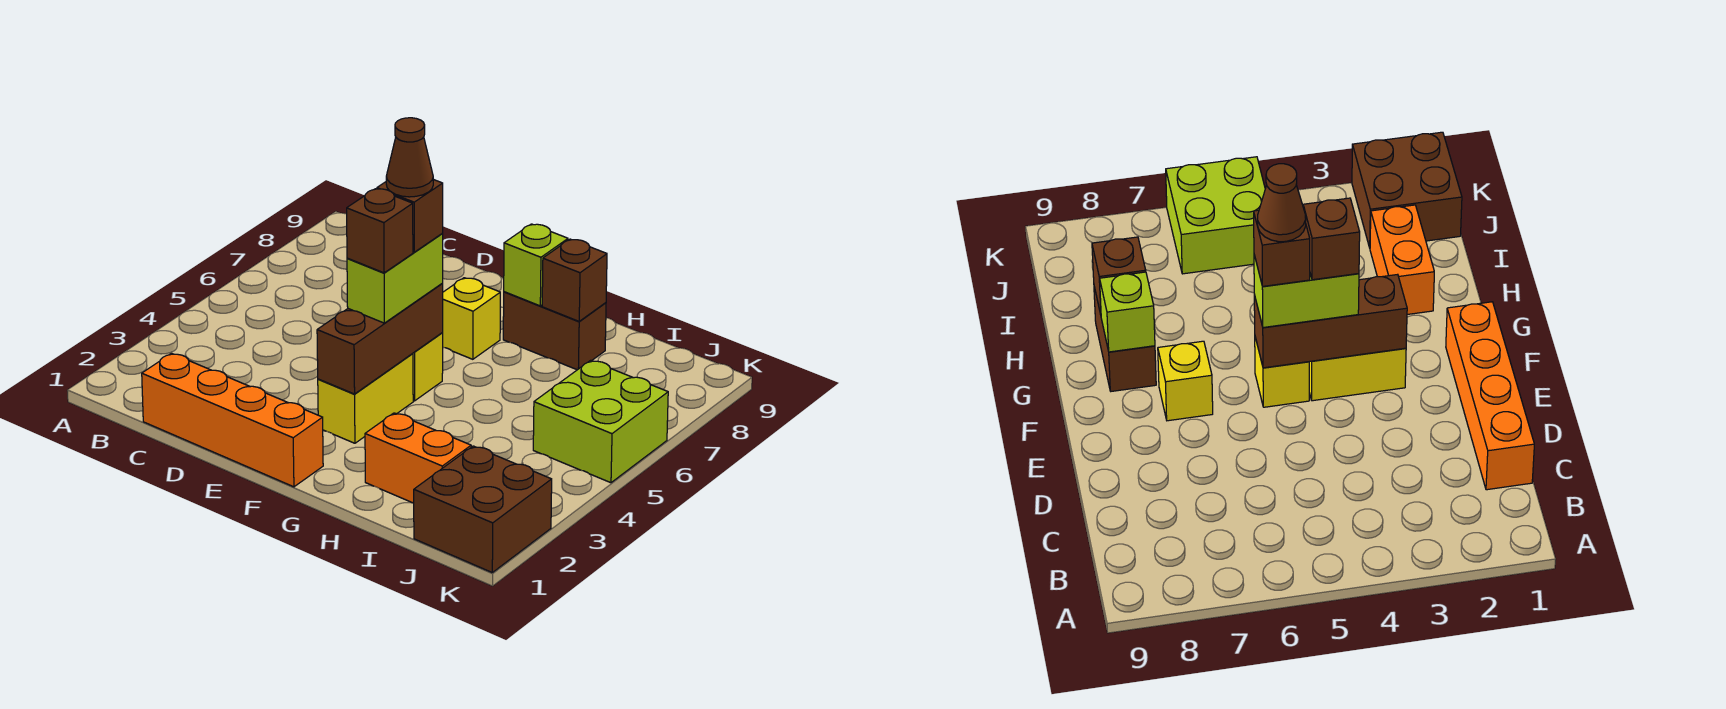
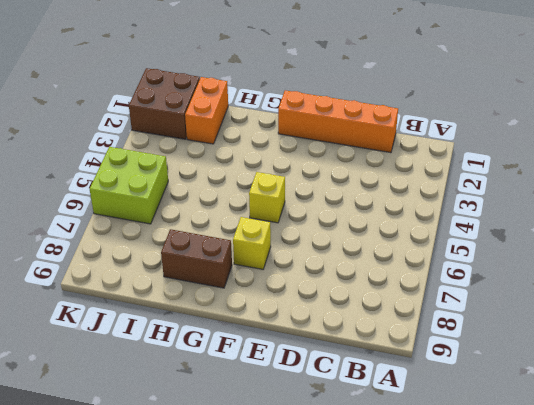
orange brick I1:I2 level 1 -> orange brick H2:I2 level 1
none -> yellow brick F3:F4 level 1
none -> brown brick F3:F5 level 2
none -> lime brick G8 level 2

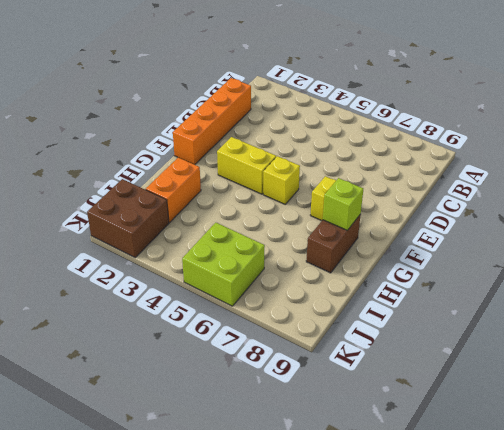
none -> brown brick F3:F5 level 2
none -> brown brick H8 level 2
none -> lime brick F4:F5 level 3

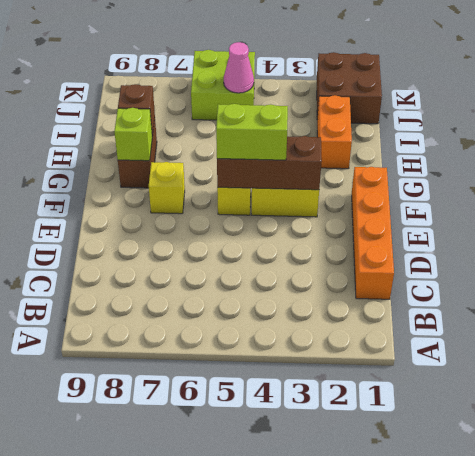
pink cone J5 level 2 -> none
none -> brown brick F4 level 4
none -> brown brick F5 level 4
none -> brown cone F5 level 5

